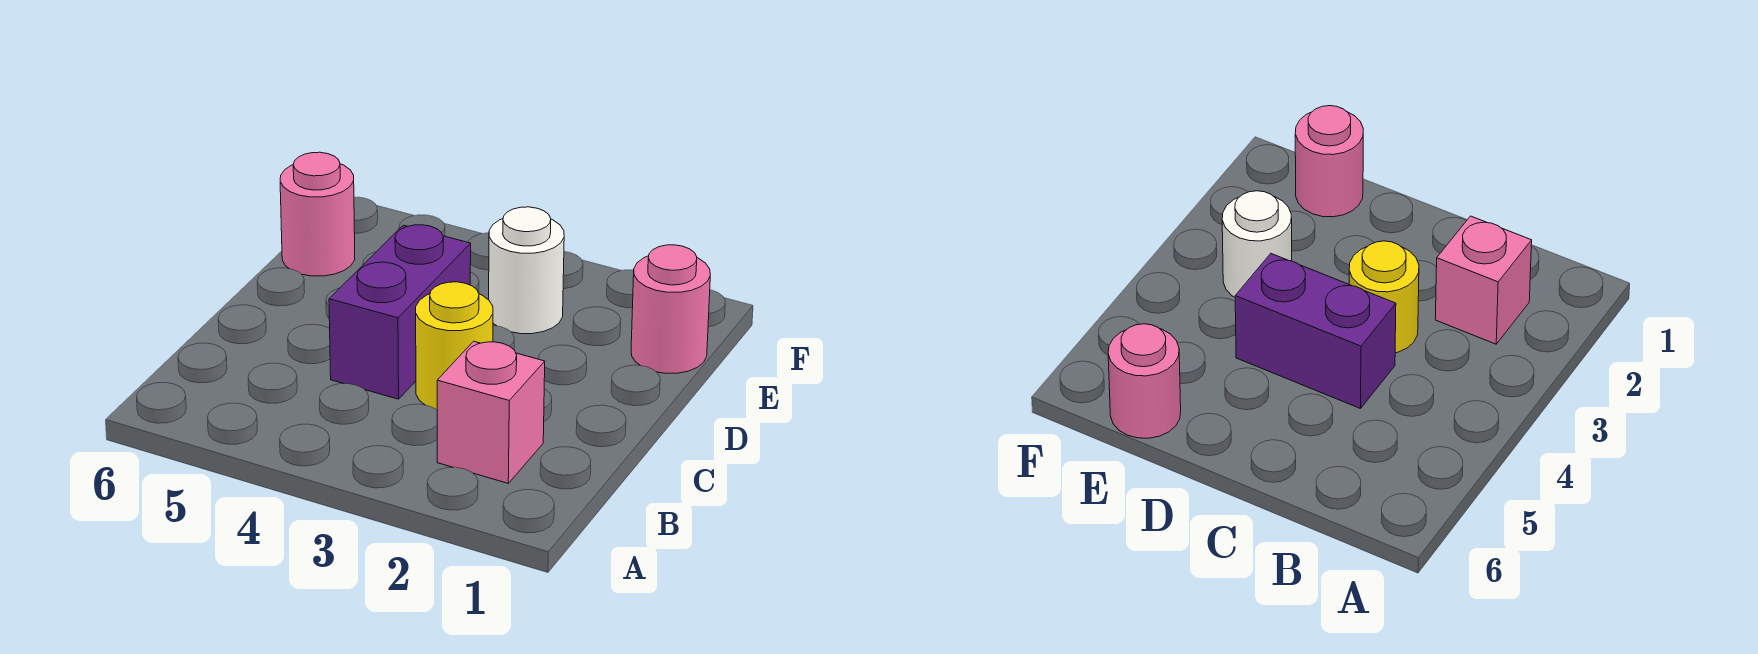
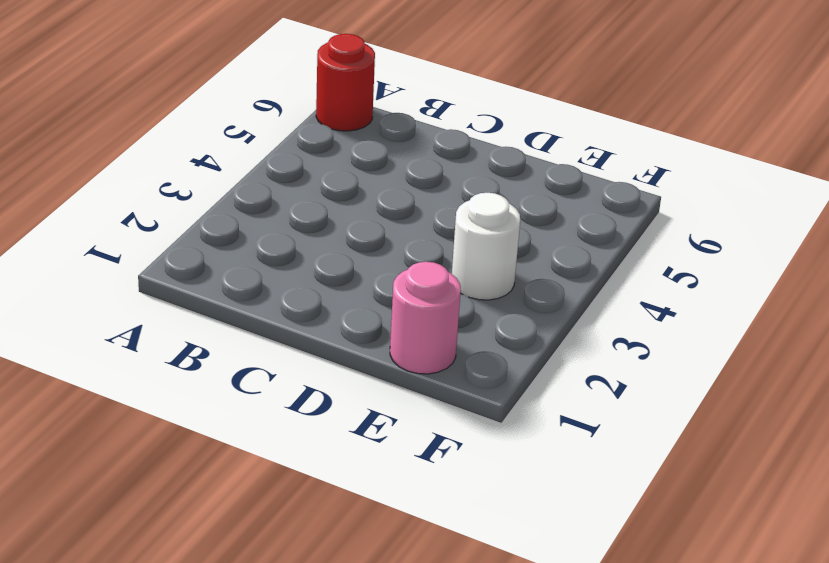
red round brick A6 level 1 -> none
none -> pink brick B2 level 1
none -> yellow round brick C3 level 1

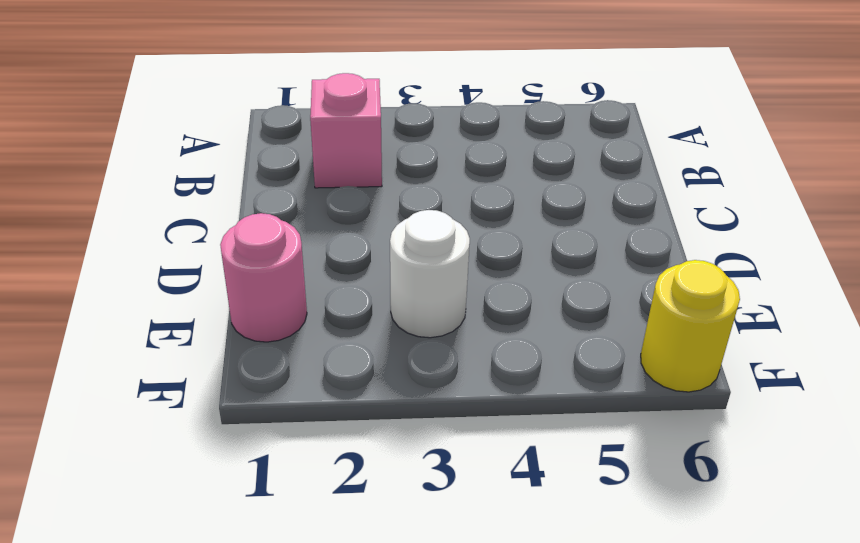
yellow round brick F6 level 1 -> yellow round brick C3 level 1
none -> purple brick C4:D4 level 1
none -> pink round brick E6 level 1

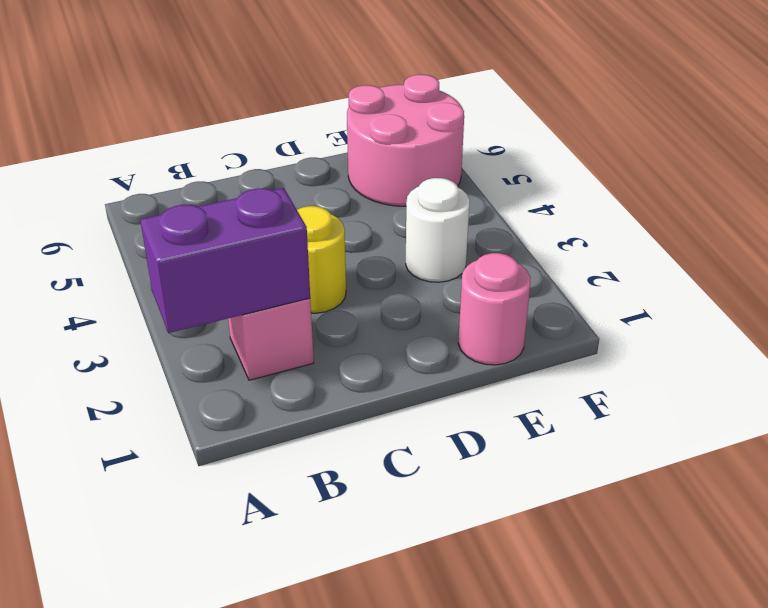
purple brick A2:B2 level 2 -> purple brick C4:D4 level 1
pink round brick E5:F6 level 1 -> pink round brick E6 level 1

